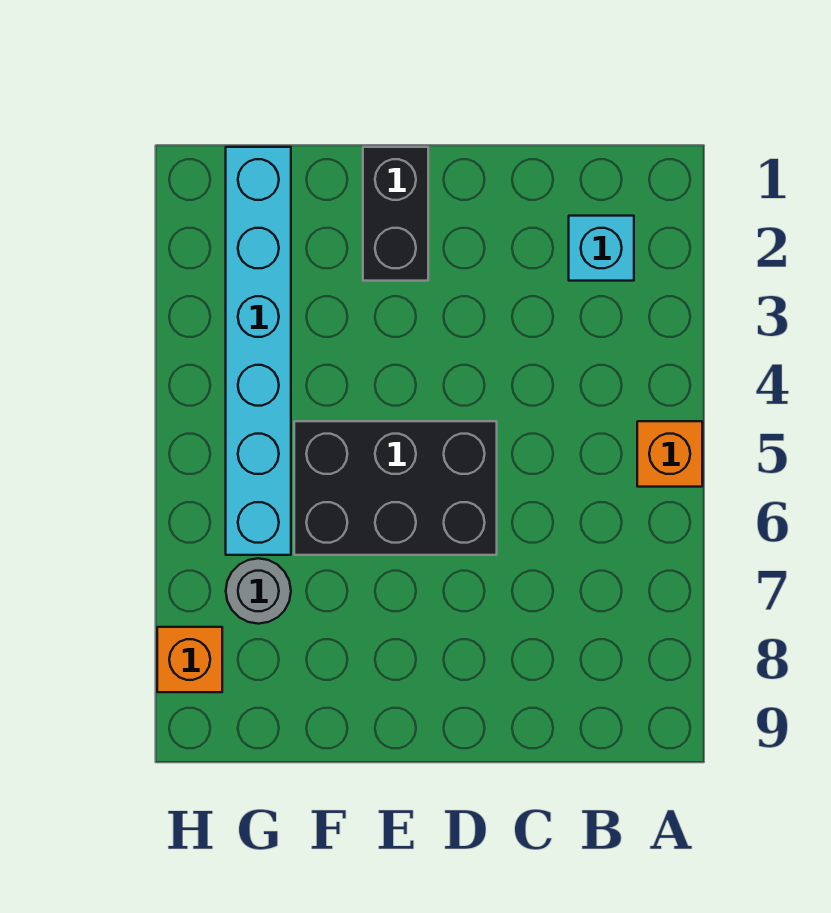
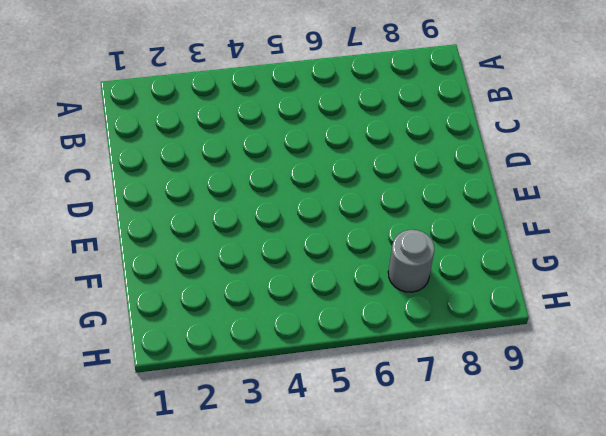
none -> orange brick A5 level 1
none -> cyan brick B2 level 1

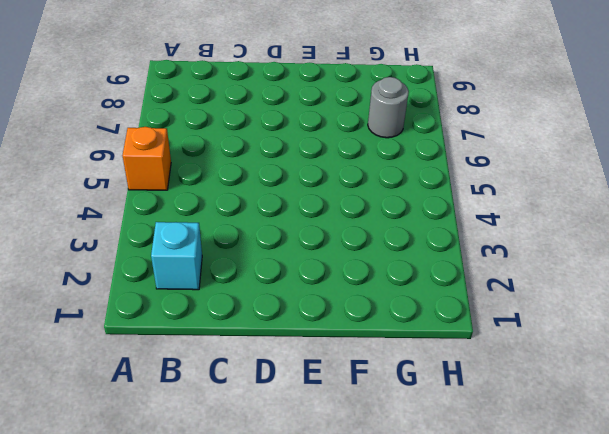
none -> black brick D5:F6 level 1
none -> black brick E1:E2 level 1

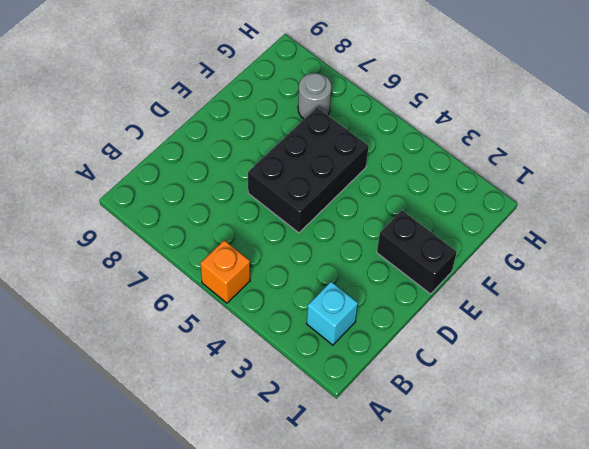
none -> cyan brick G1:G6 level 1
none -> orange brick H8 level 1

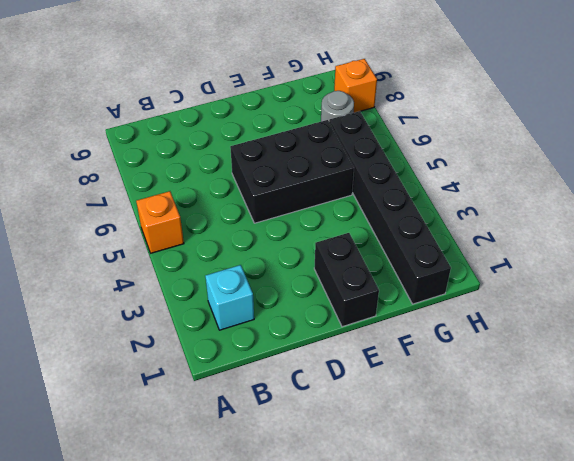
black brick G1:G6 level 1 -> cyan brick G1:G6 level 1

